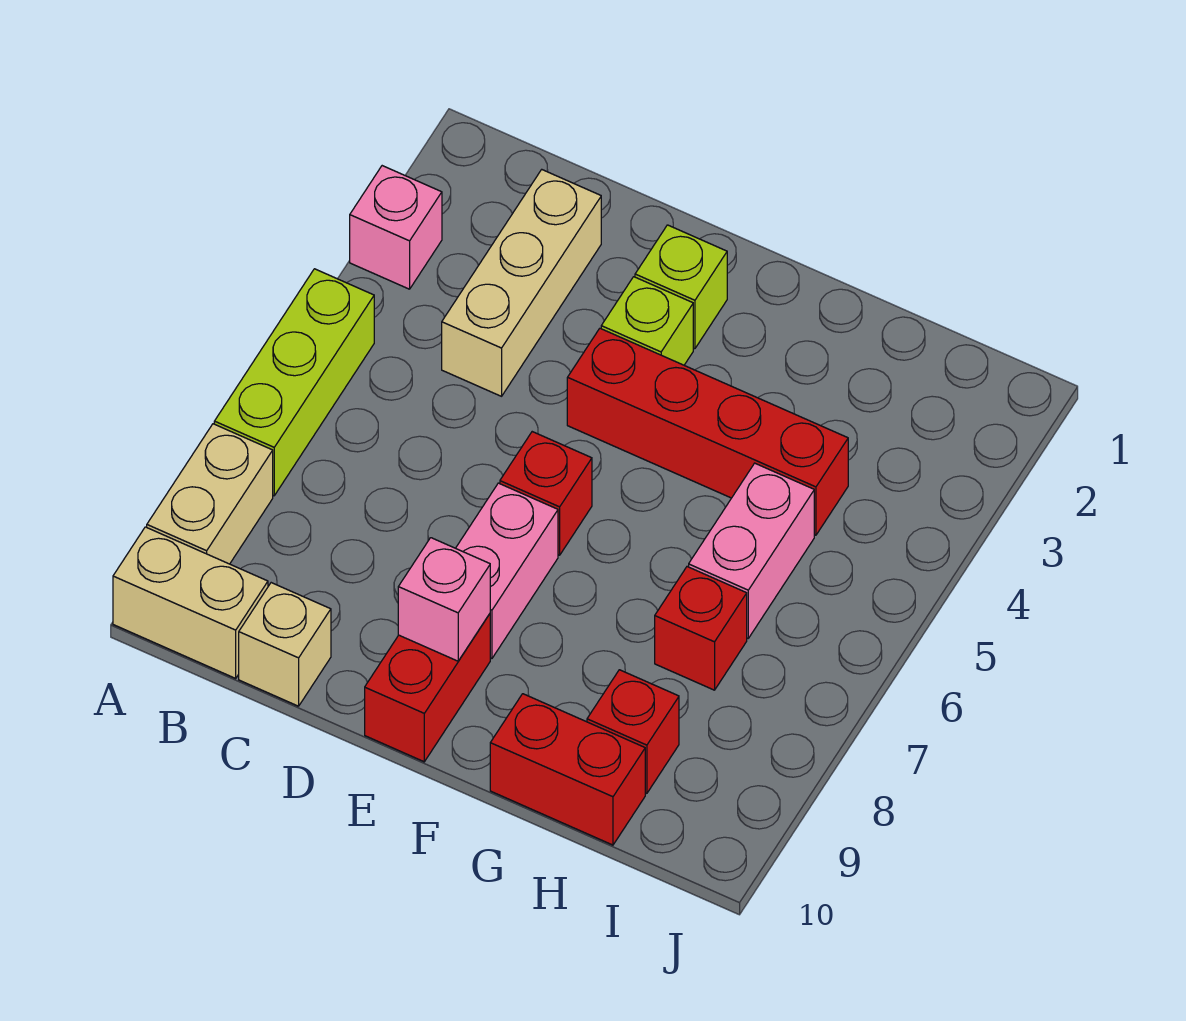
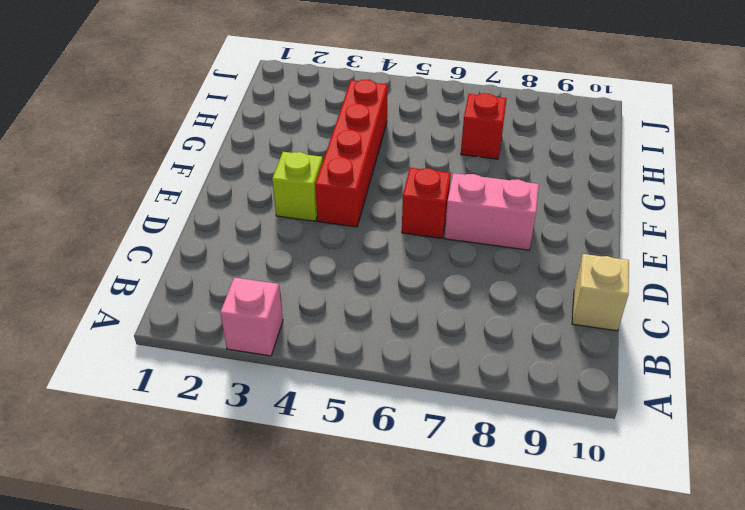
none -> lime brick A5:A7 level 1
none -> tan brick A8:A9 level 1
none -> tan brick A10:B10 level 1

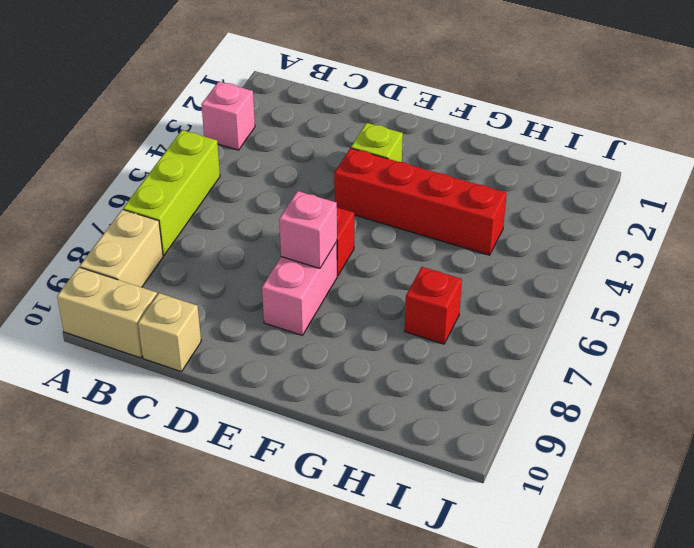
pink brick E7 level 2 -> pink brick E9 level 2
none -> tan brick C2:C4 level 1
none -> lime brick E2 level 1
none -> red brick E9:E10 level 1

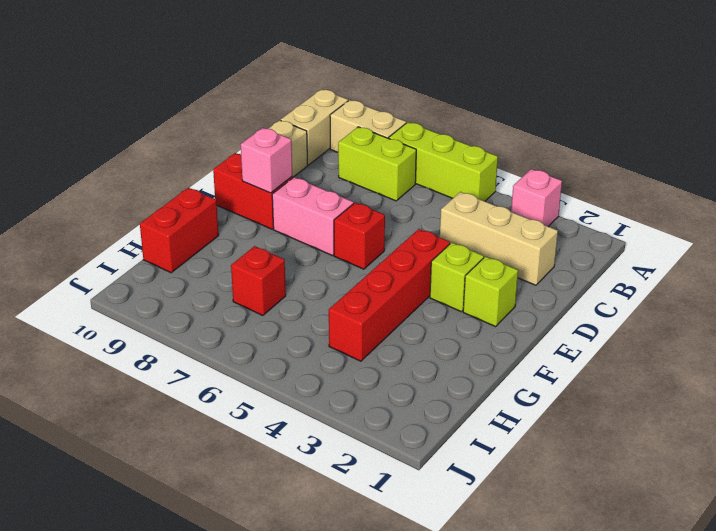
lime brick B7:B8 level 1 -> none
none -> pink brick H5:H6 level 1
none -> red brick H9 level 1

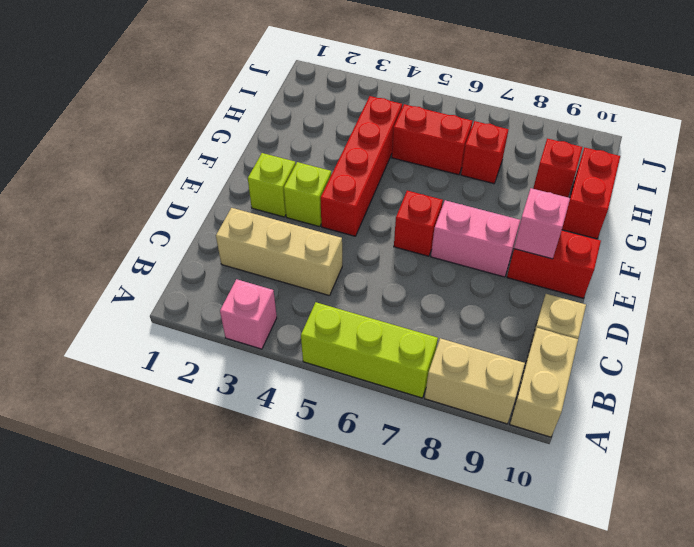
red brick H5:H6 level 1 -> pink brick H5:H6 level 1

